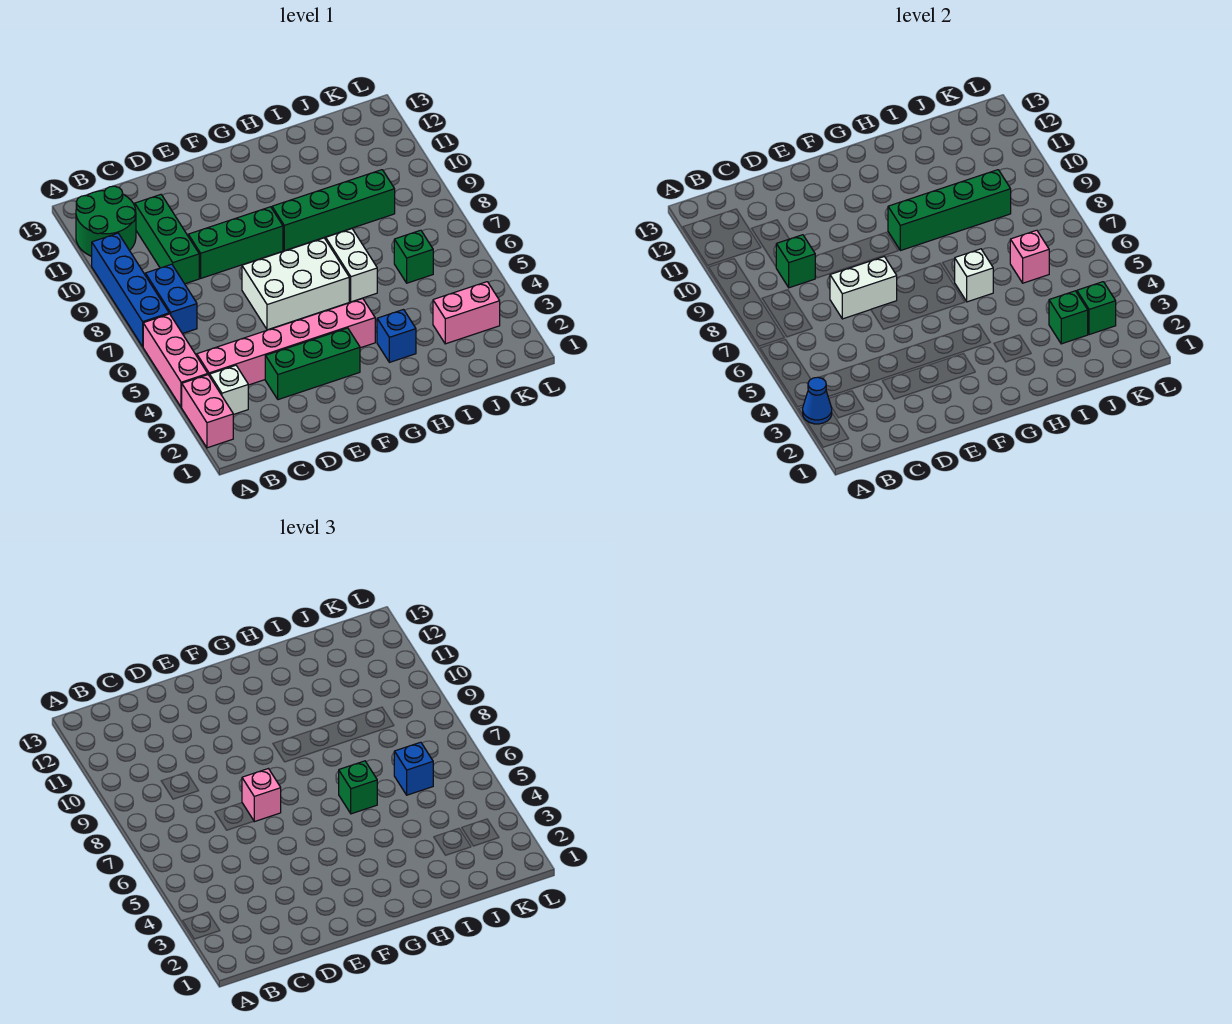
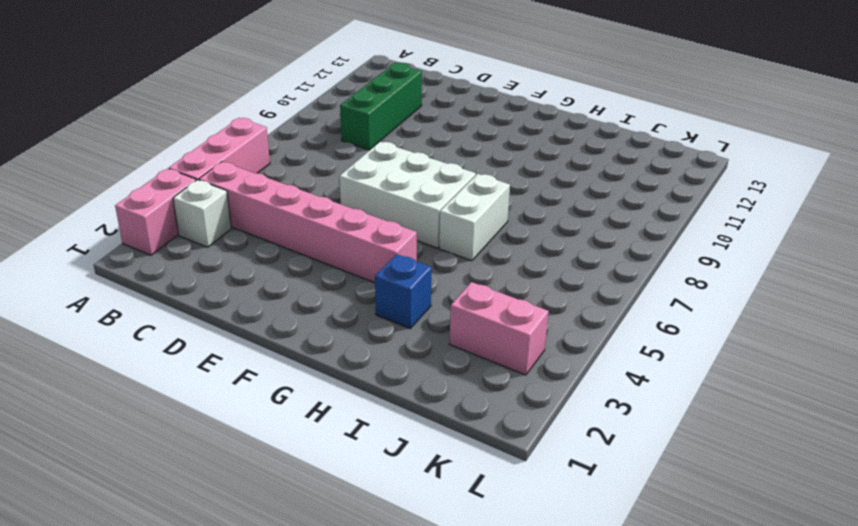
none -> blue brick A7:A10 level 1
none -> green round brick A11:B12 level 1
none -> blue brick B7:B8 level 1

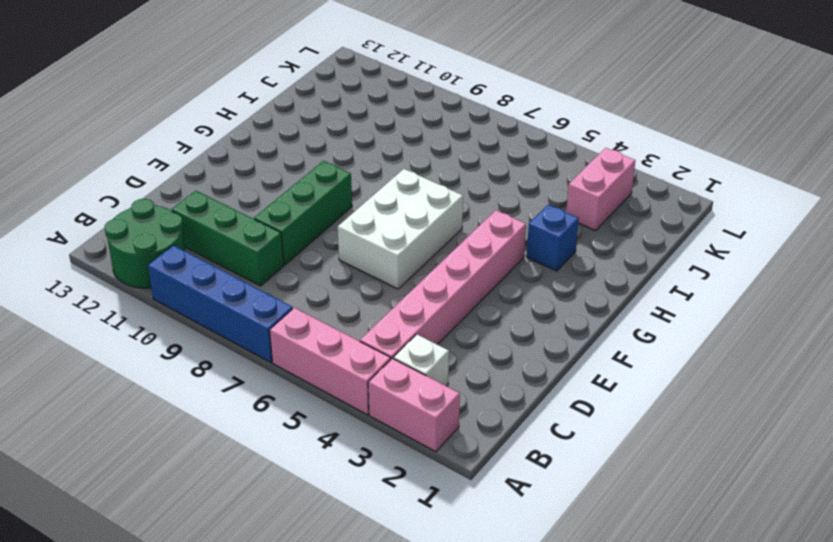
none -> blue brick B7:B8 level 1
none -> green brick D3:F3 level 1
none -> green brick G9:J9 level 1

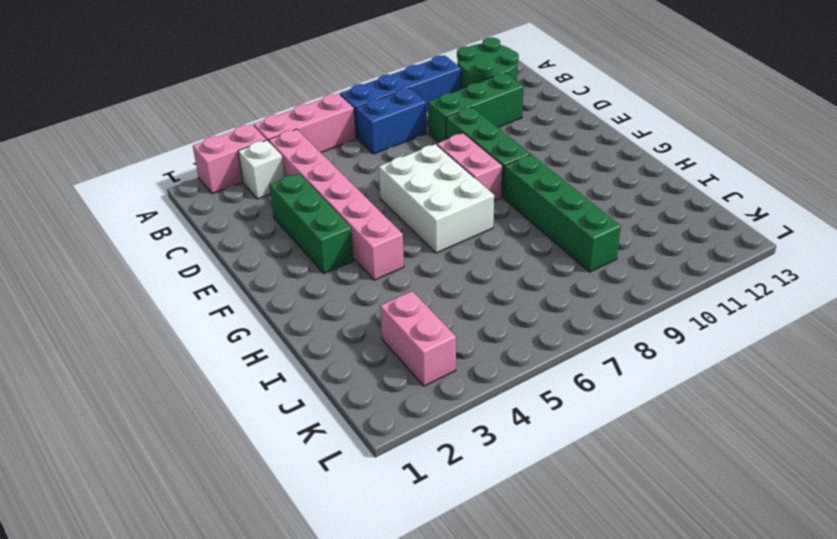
pink brick E8:F8 level 1 -> none
none -> blue brick H3 level 1
none -> white brick H6:H7 level 1
none -> green brick J6 level 1

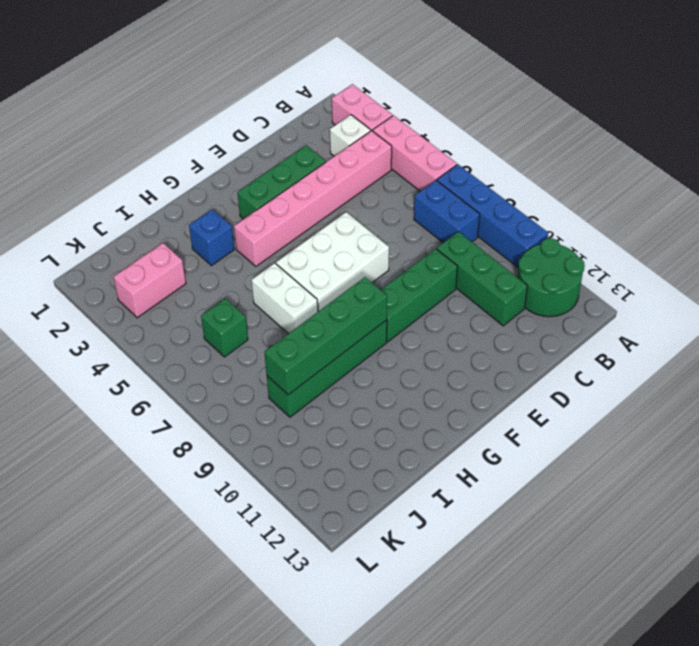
none -> blue cone A3 level 2
none -> green brick C9 level 2
none -> white brick D7:E7 level 2

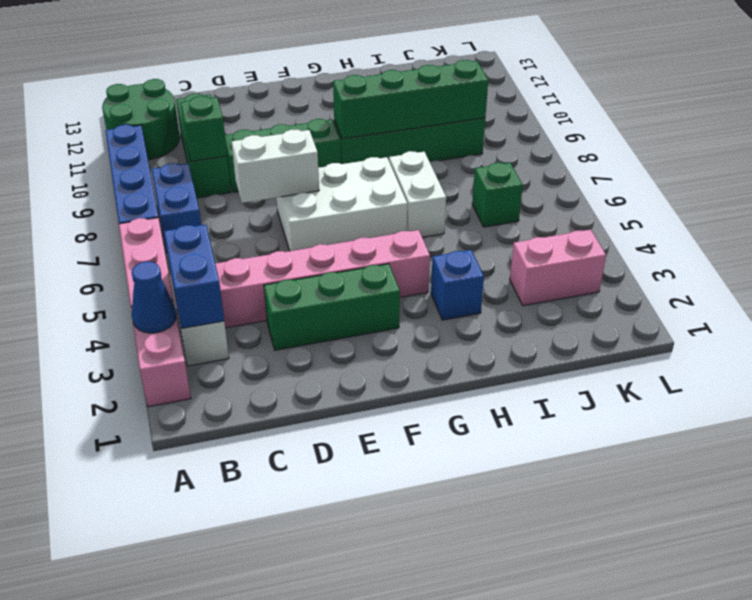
blue brick B3:B4 level 2 -> none
none -> white brick H6 level 2
none -> green brick J3 level 2
none -> pink brick J6 level 2

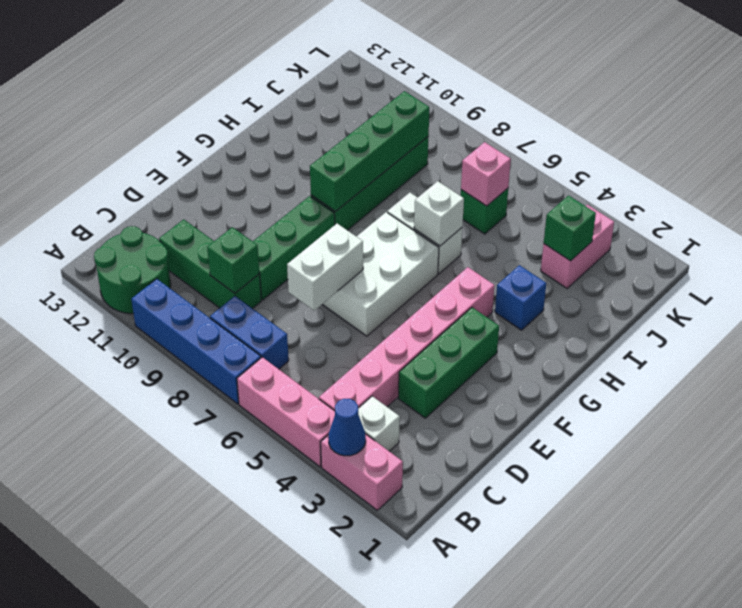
none -> green brick K3 level 2
none -> pink brick E7 level 3
none -> green brick H6 level 3

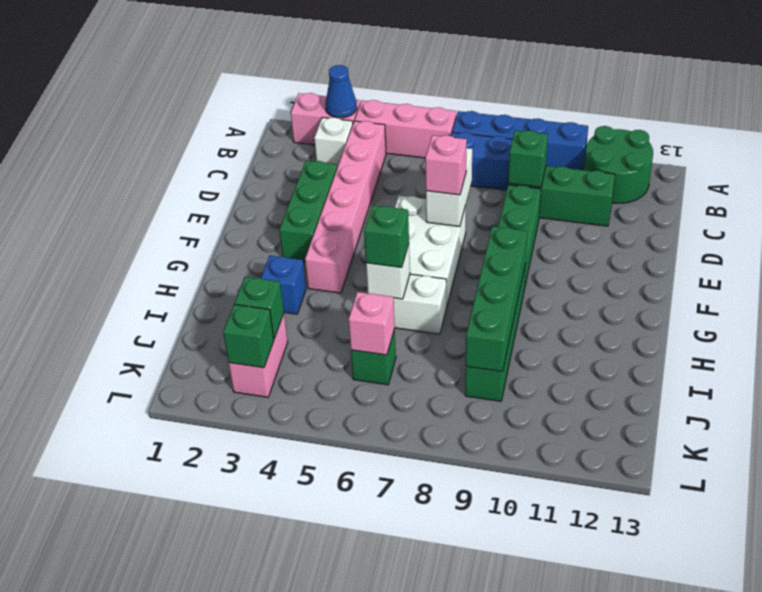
none -> blue brick J6 level 3

